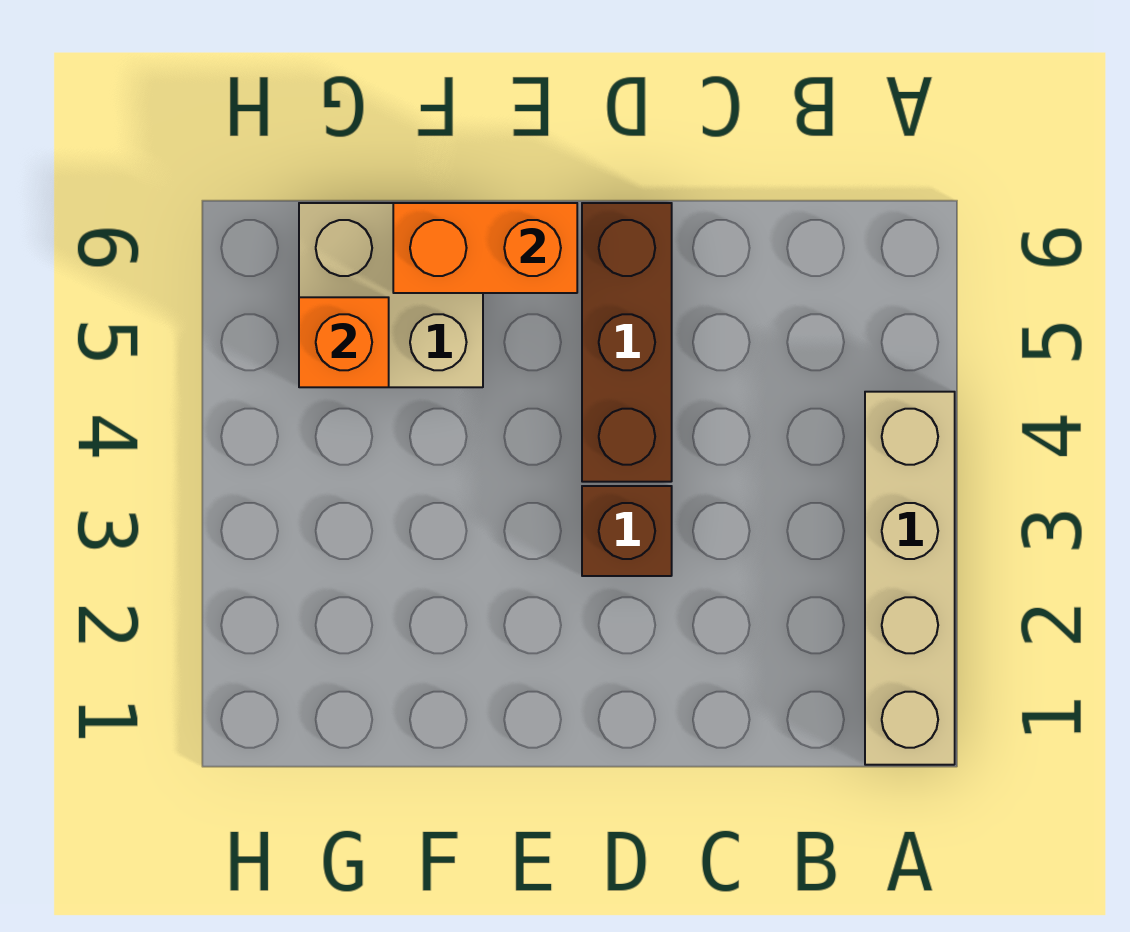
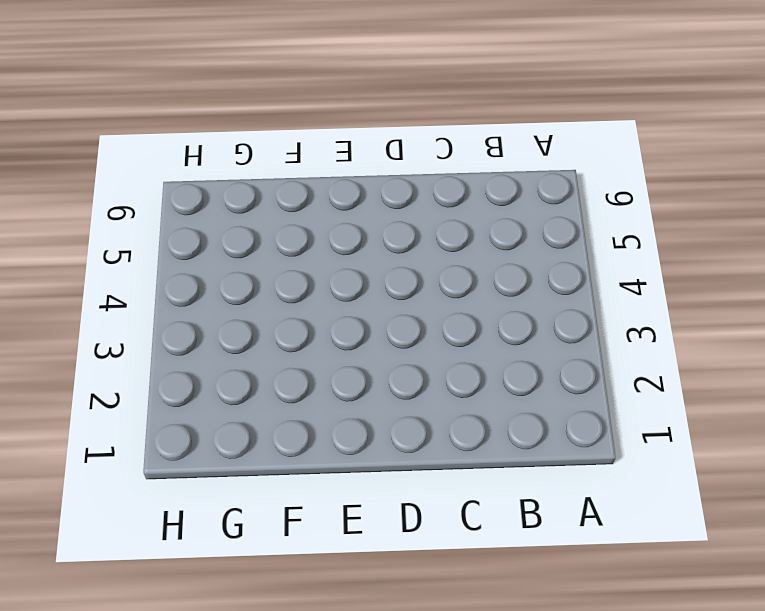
none -> tan brick A1:A4 level 1
none -> brown brick D3 level 1

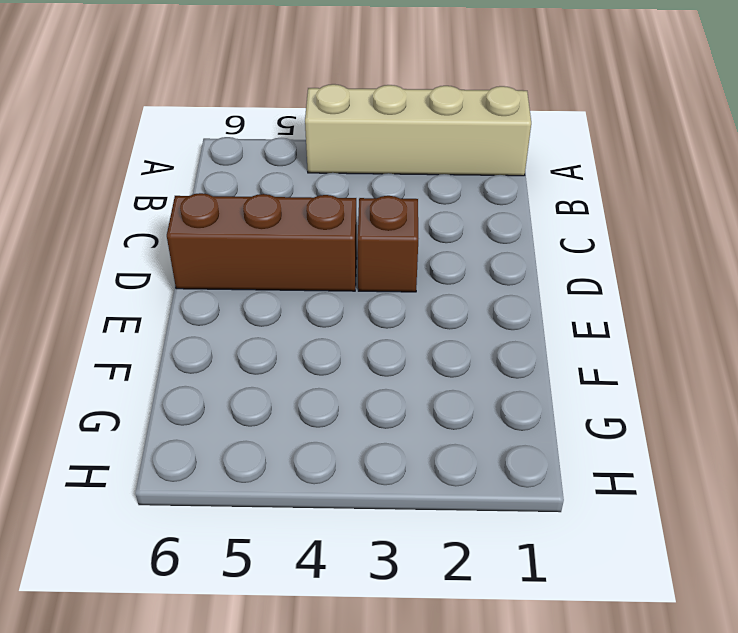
none -> tan brick F5:G6 level 1
none -> orange brick E6:F6 level 2

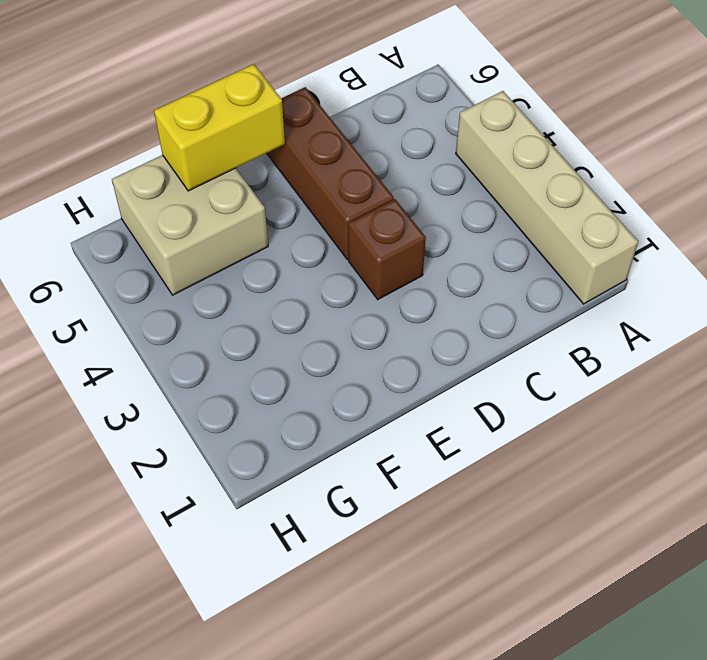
yellow brick E6:F6 level 2 -> orange brick E6:F6 level 2
none -> orange brick G5 level 2

